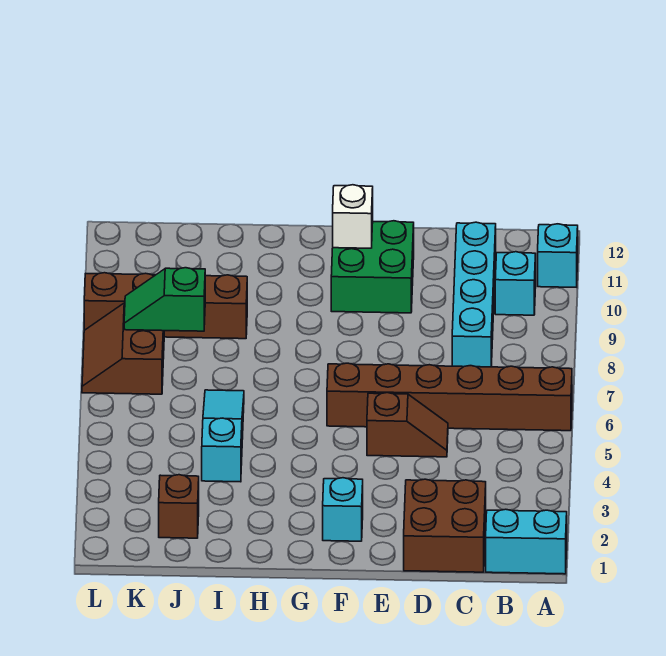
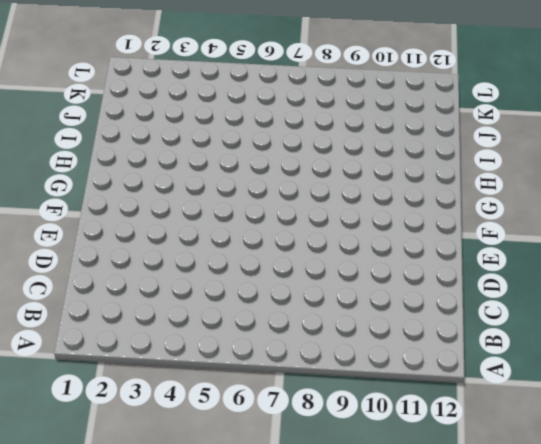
none -> cyan brick A1:B1 level 1
none -> brown brick A6:F6 level 1
none -> cyan brick A11 level 1

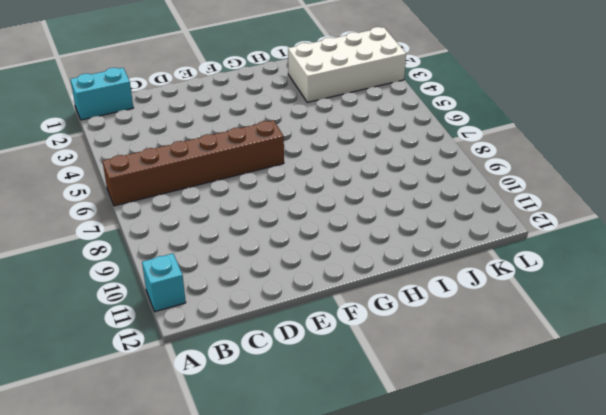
white brick I2:L3 level 1 -> brown brick J2 level 1
none -> cyan brick B10 level 1
none -> brown brick C1:D2 level 1
none -> cyan brick C8:C11 level 1

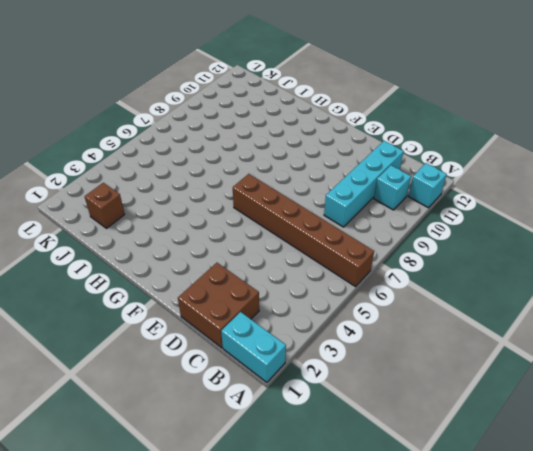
none -> brown slope D5:E5 level 1 top E
none -> green brick E10:F11 level 1
none -> cyan brick F2 level 1

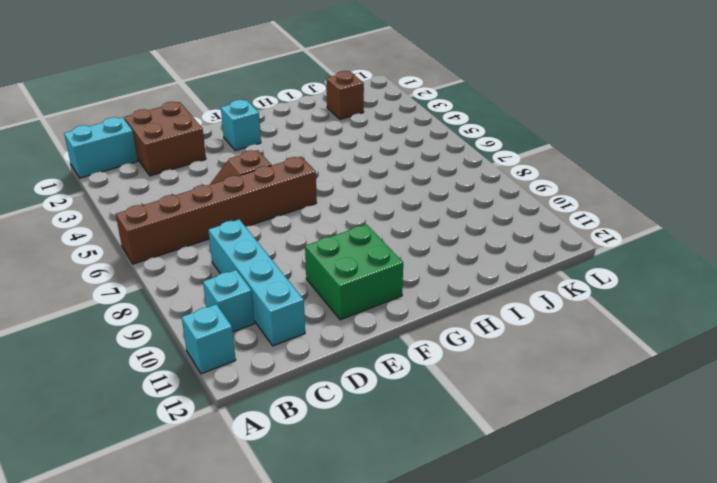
none -> cyan slope I4:I6 level 1 top 4
none -> brown brick I9:L9 level 1
none -> brown slope K7:L8 level 1 top K

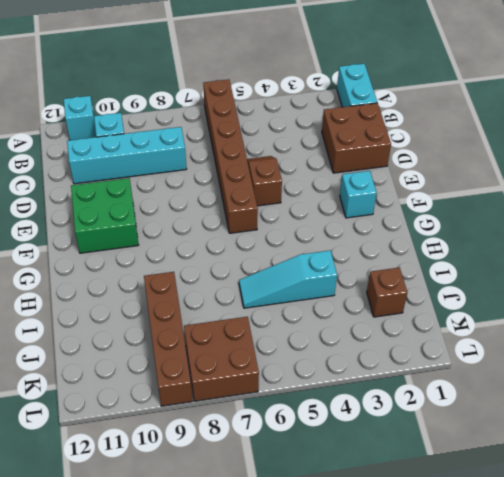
brown brick K7:L8 level 1 -> brown slope K7:L8 level 1 top K
none -> white brick F11 level 2
none -> green slope J8:K8 level 2 top J

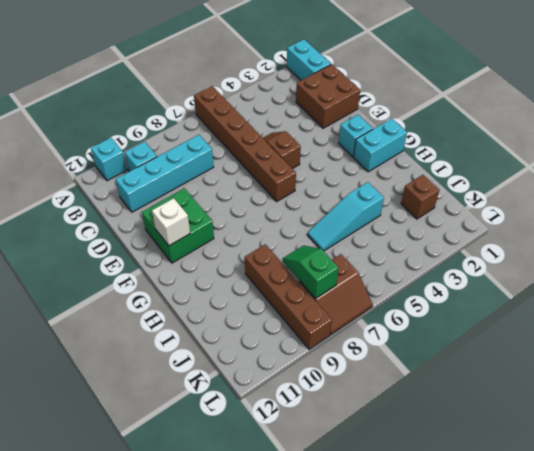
cyan brick G1:G2 level 1 -> none
green slope J8:K8 level 2 top K -> green slope J8:K8 level 2 top J

